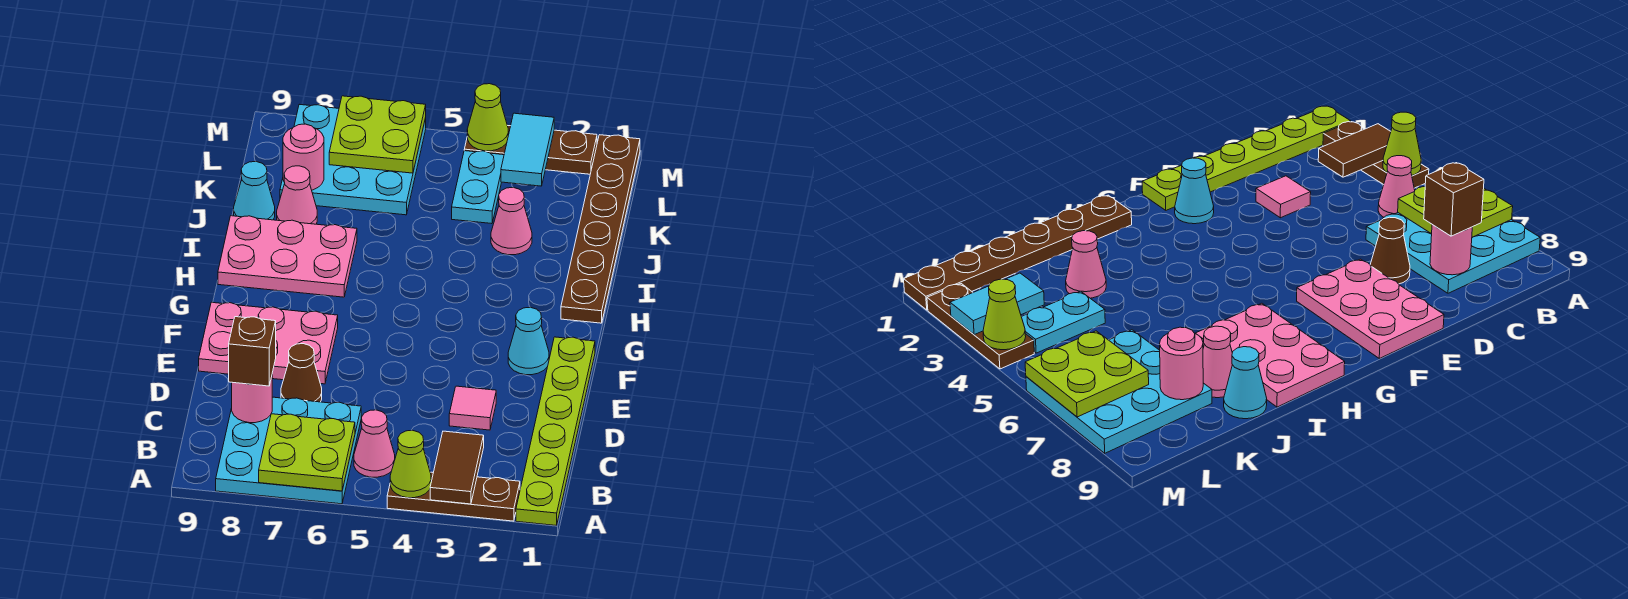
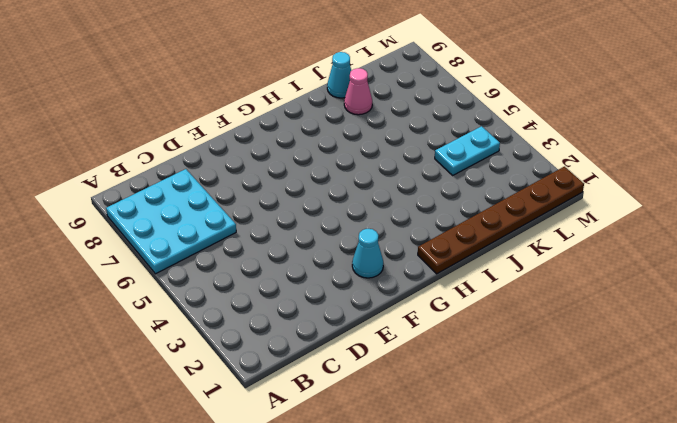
none -> lime plate A1:F1 level 1
none -> brown plate A2:A4 level 1
none -> pink cone B5 level 1

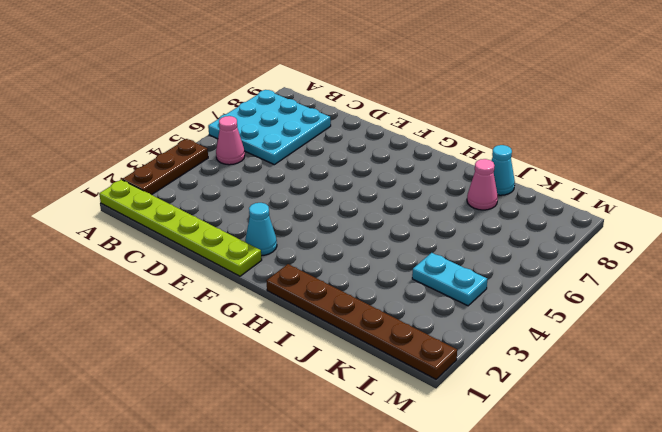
none -> pink tile D3 level 1
none -> brown cone D7 level 1
none -> pink plate E7:F9 level 1

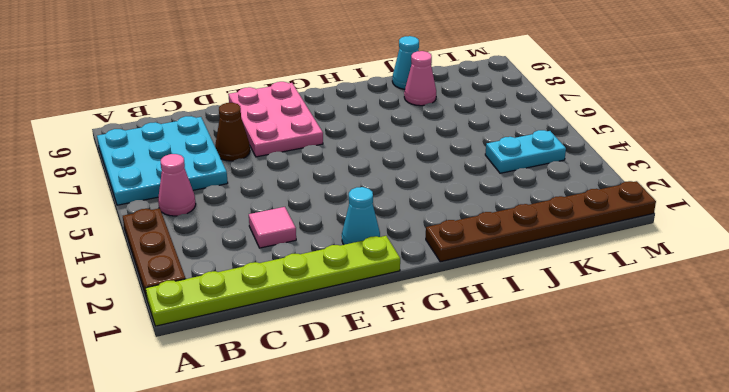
none -> pink plate H7:I9 level 1
none -> pink cone J3 level 1
none -> cyan plate K6:M8 level 1

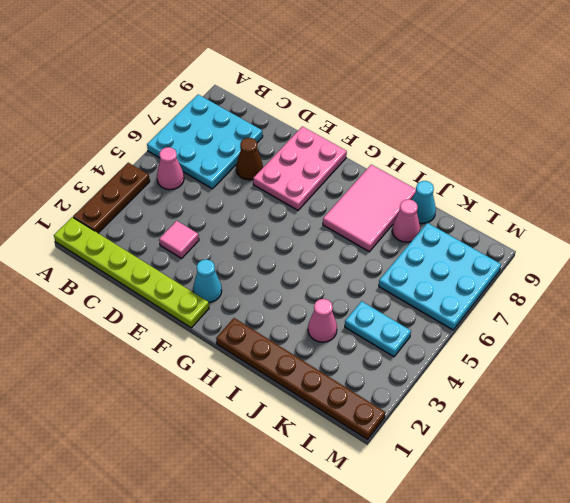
pink tile H7:I9 level 1 -> pink plate H7:I9 level 1
none -> brown plate M2:M4 level 1
none -> brown tile A3:B3 level 2
none -> lime cone A4 level 2

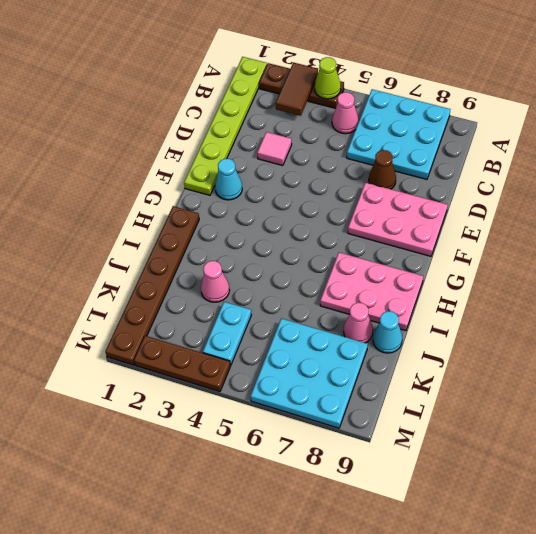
none -> lime plate A6:B7 level 2
none -> pink round brick C8 level 2
none -> pink round brick K8 level 2

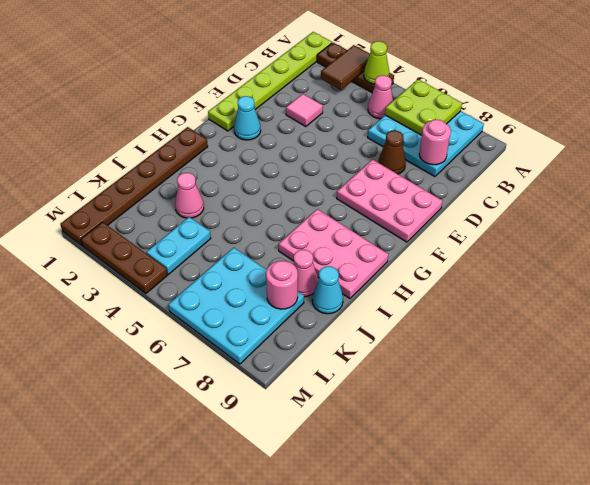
none -> cyan tile L3:M3 level 2
none -> lime plate L6:M7 level 2
none -> lime cone M4 level 2

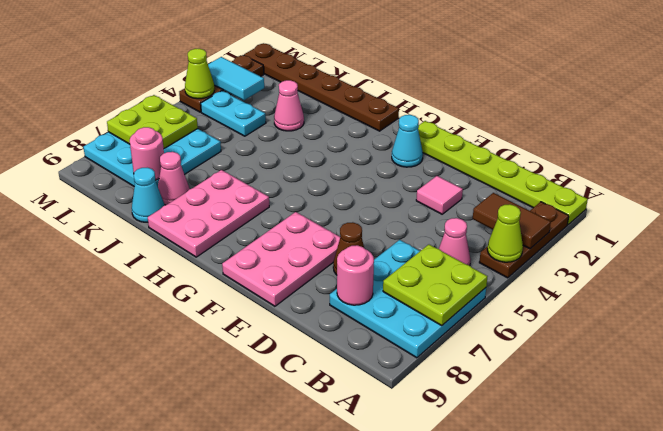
none -> brown brick C8 level 3

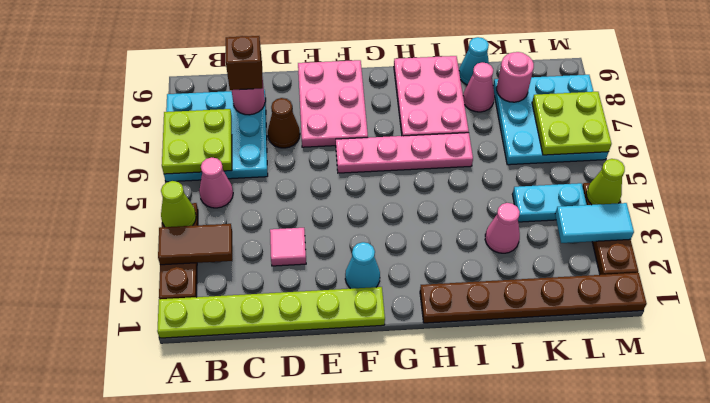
pink plate F6:I6 level 1 -> none

